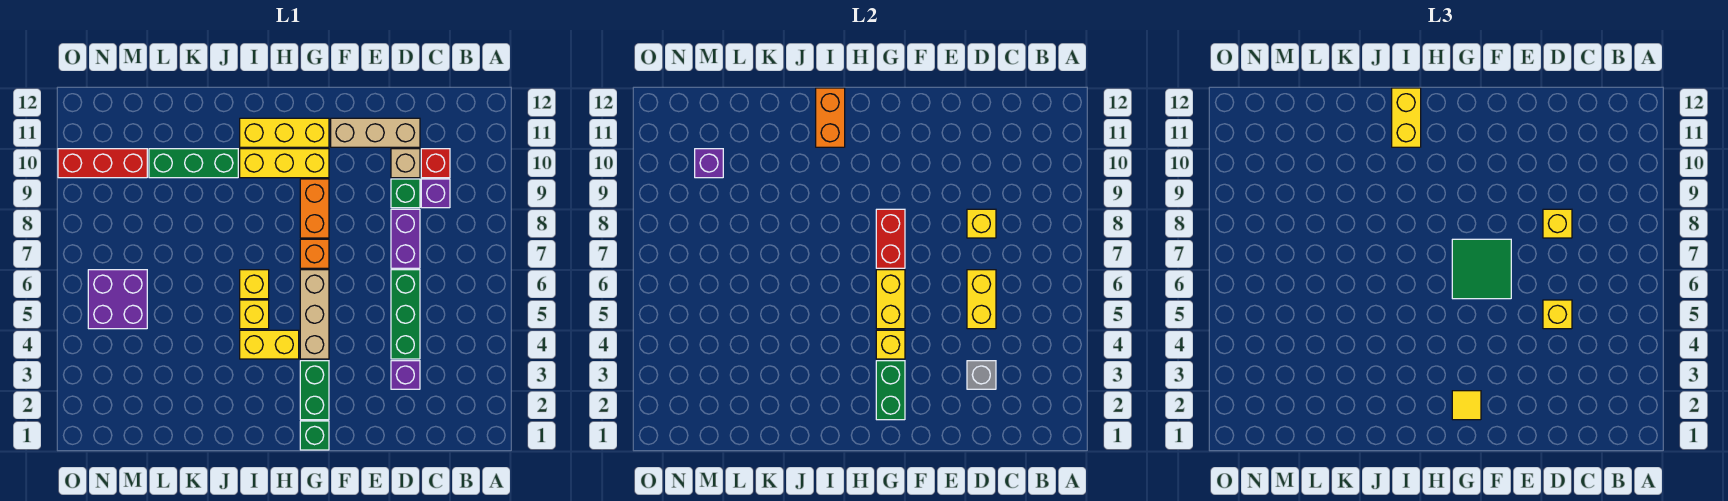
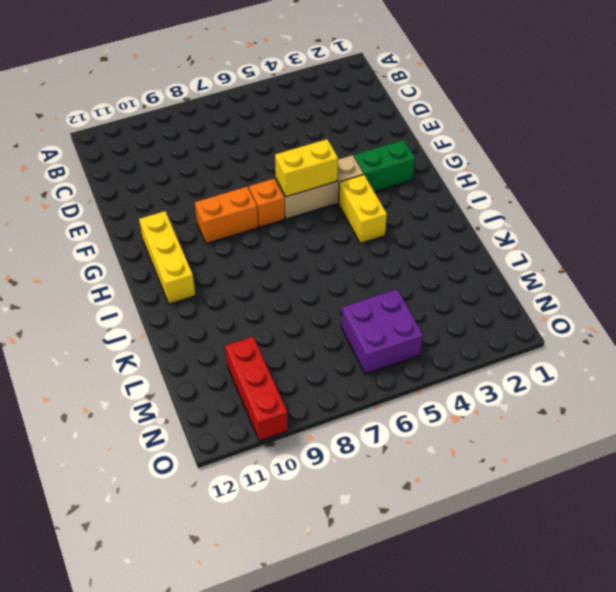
none -> purple brick C9 level 1
none -> red brick C10 level 1
none -> purple brick D3 level 1
none -> green brick D4:D6 level 1

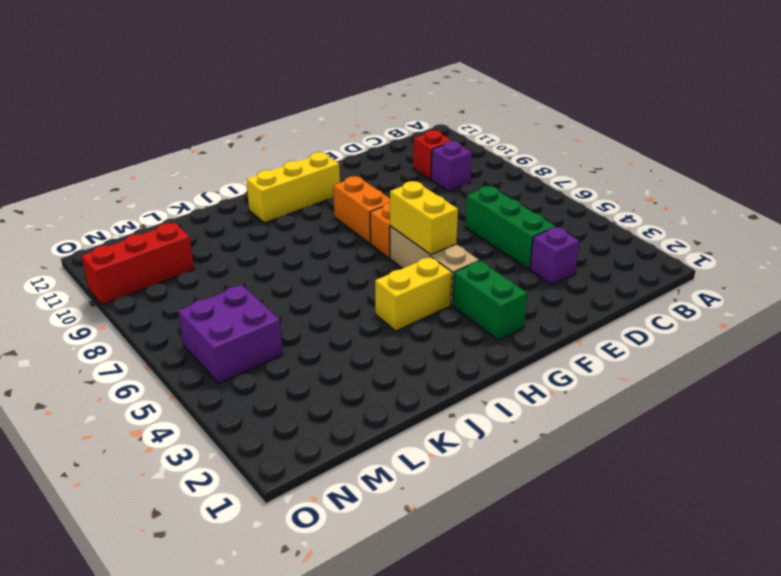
none -> purple brick D7:D8 level 1
none -> green brick D9 level 1
none -> tan brick D10 level 1
none -> tan brick D11:F11 level 1

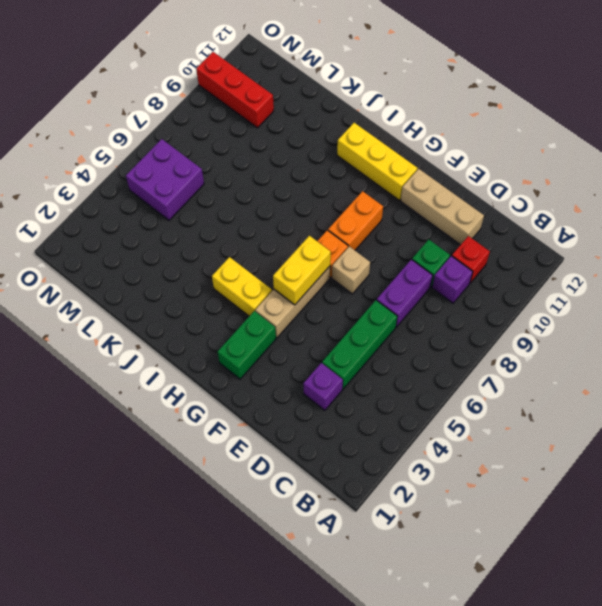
tan brick F7 level 1 -> tan brick D10 level 1
none -> green brick G1 level 1
none -> yellow brick G10:I10 level 1
none -> yellow brick I5 level 1
none -> yellow brick I6 level 1

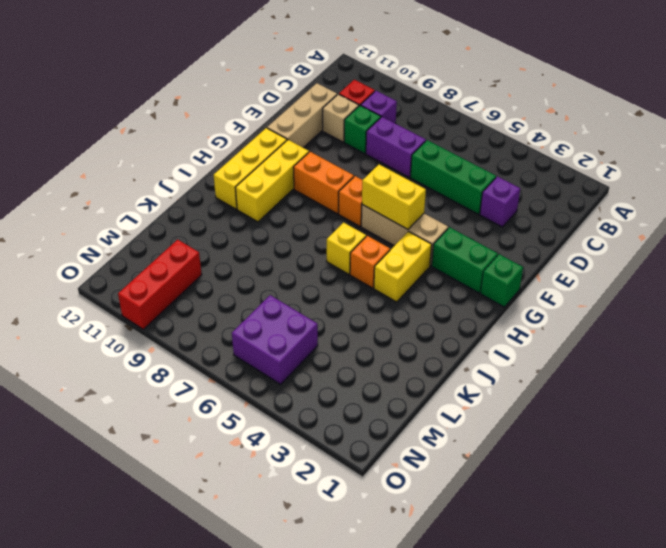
orange brick I5 level 1 -> yellow brick I5 level 1
none -> green brick J10:L10 level 1
none -> grey brick D3 level 2
none -> yellow brick D5:D6 level 2
none -> yellow brick D8 level 2

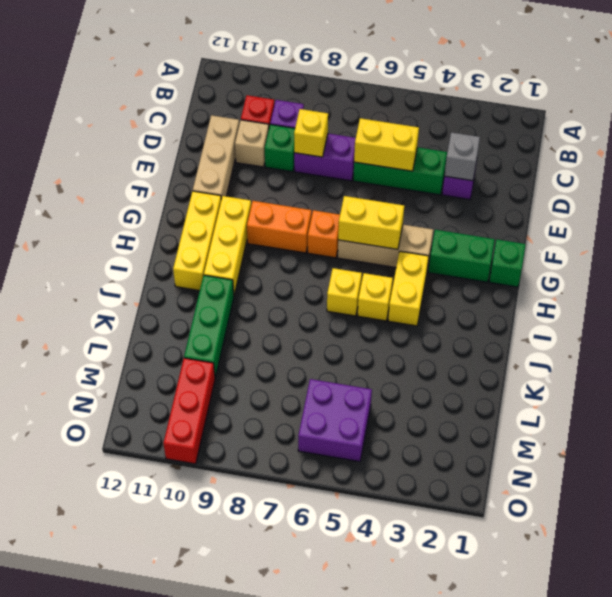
none -> green brick G2:G3 level 2
none -> yellow brick G4 level 2
none -> red brick G7:G8 level 2
none -> orange brick I11:I12 level 2

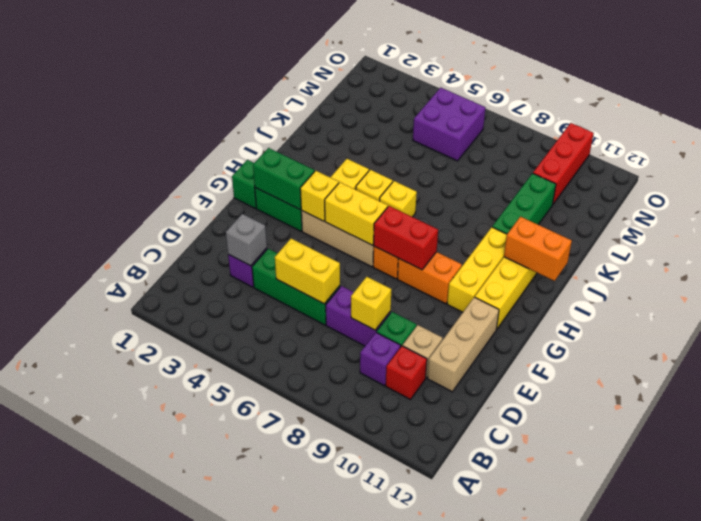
none -> purple brick M10 level 2
none -> yellow brick D5 level 3
none -> yellow brick D8 level 3
none -> green tile F6:G7 level 3

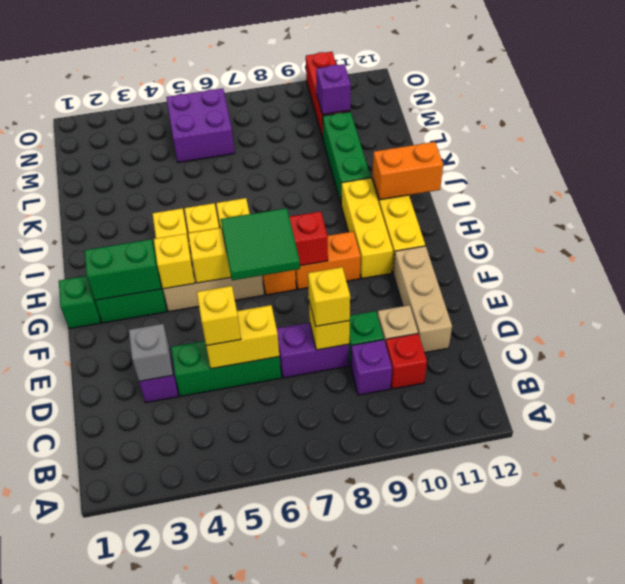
none -> yellow tile G2 level 3
none -> yellow brick I11:I12 level 3

